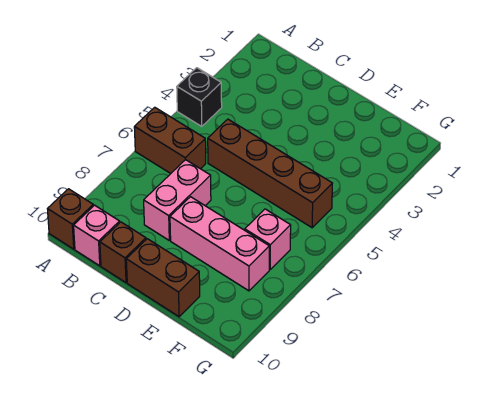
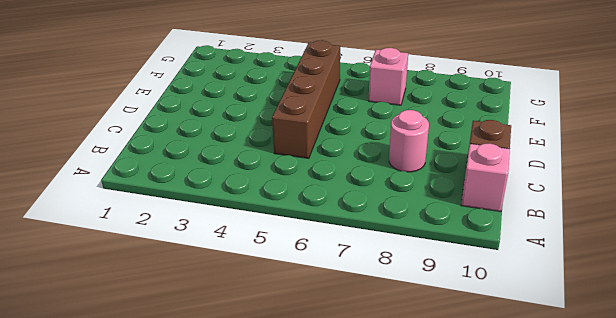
pink round brick C8 level 1 -> pink brick C7:C8 level 1
none -> black brick A4 level 1
none -> brown brick A6:B6 level 1

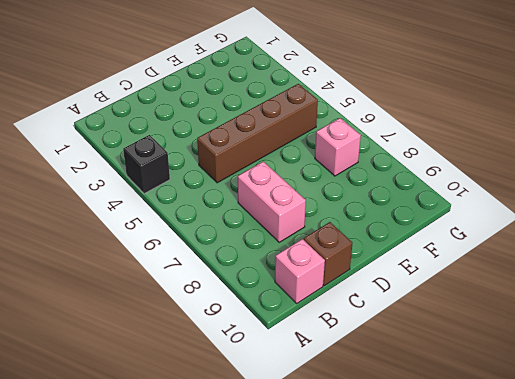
none -> brown brick A6:B6 level 1
none -> brown brick A10 level 1

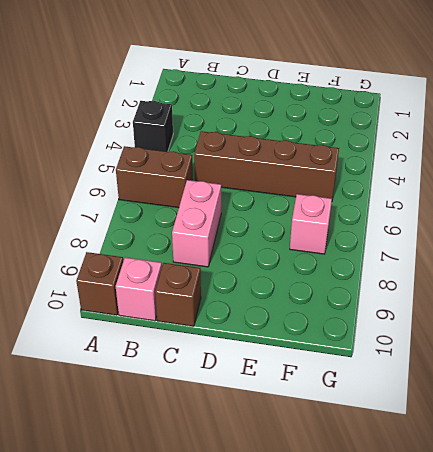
none -> pink brick D8:F8 level 1
none -> brown brick D10:E10 level 1

